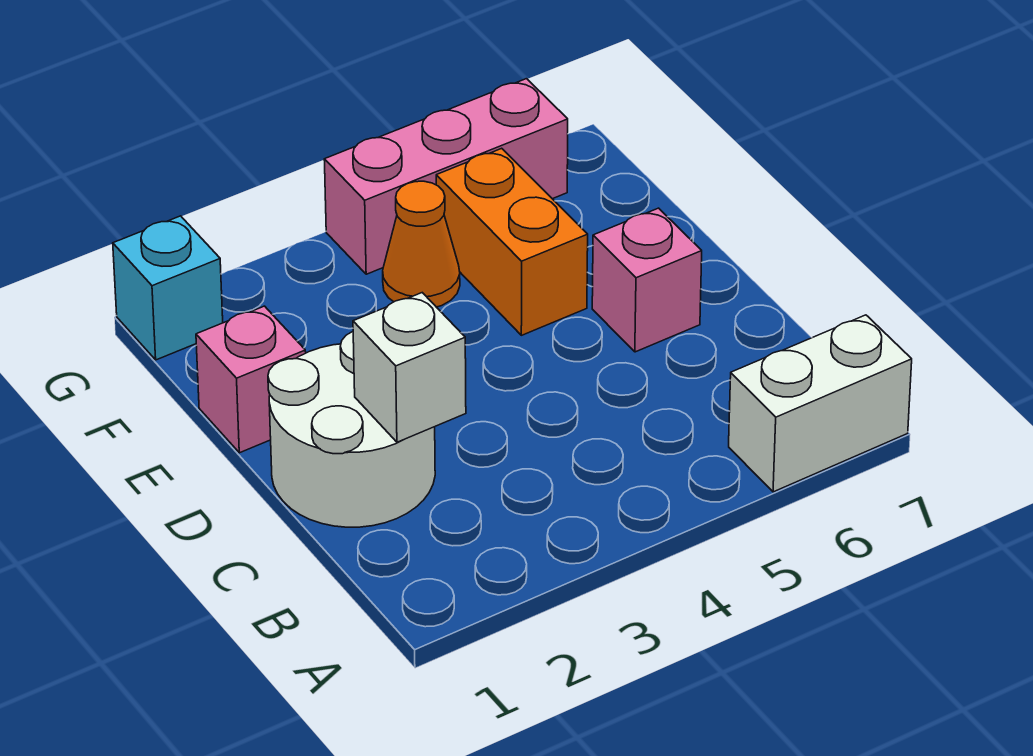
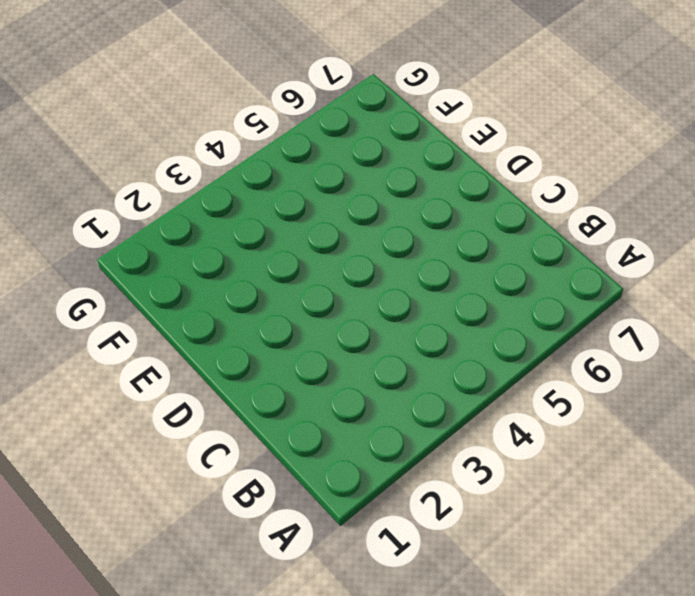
none -> white brick A6:A7 level 1
none -> white round brick C1:D2 level 1

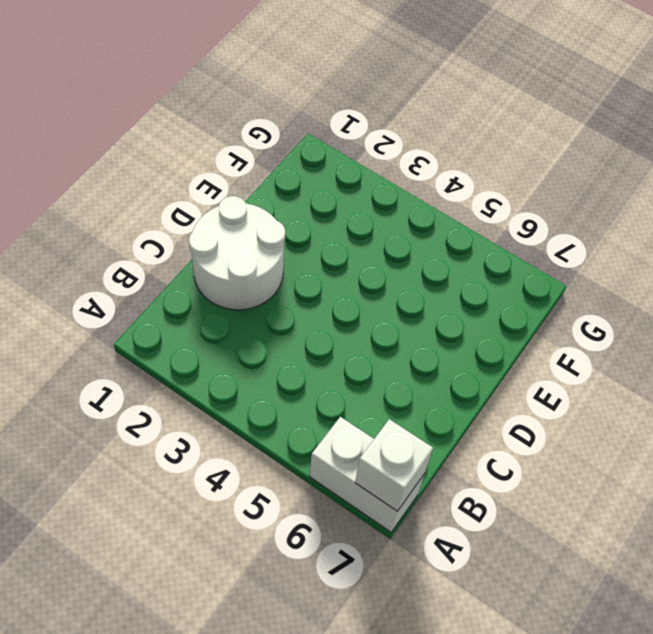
white brick A7 level 2 -> white brick C2 level 2
none -> pink brick D6 level 1
none -> pink brick E1 level 1

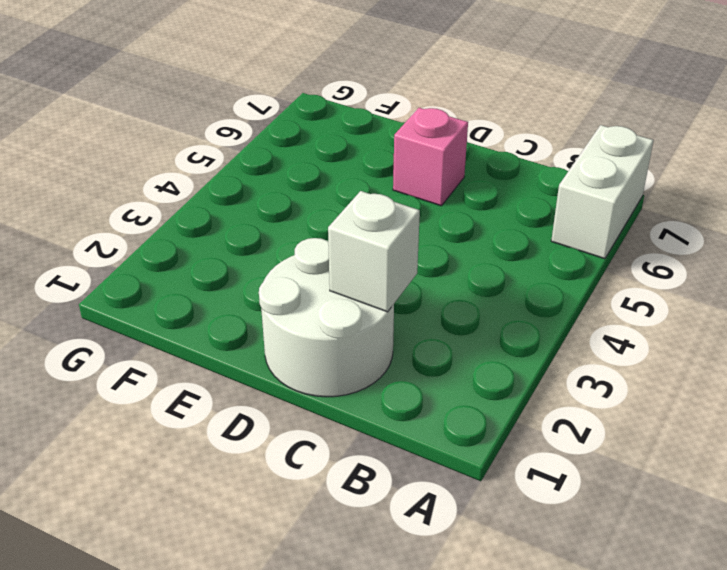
none -> pink brick E1 level 1
none -> orange brick E5:F5 level 1

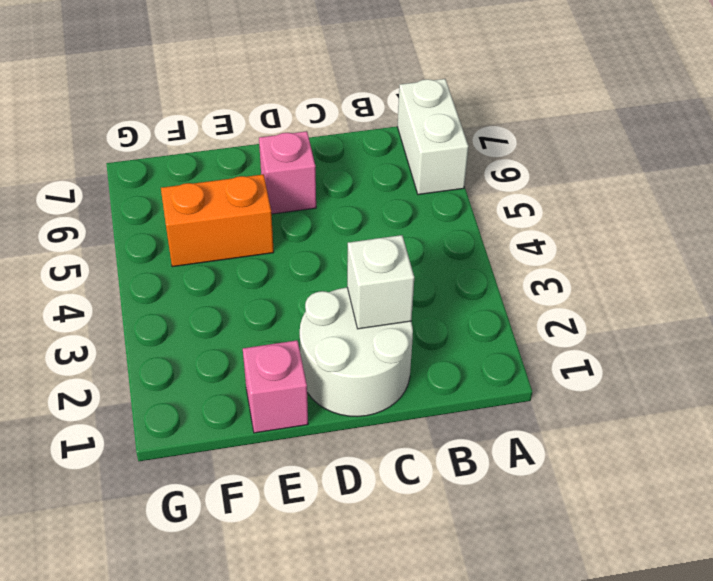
none -> orange cone F4 level 1
none -> cyan brick G1 level 1

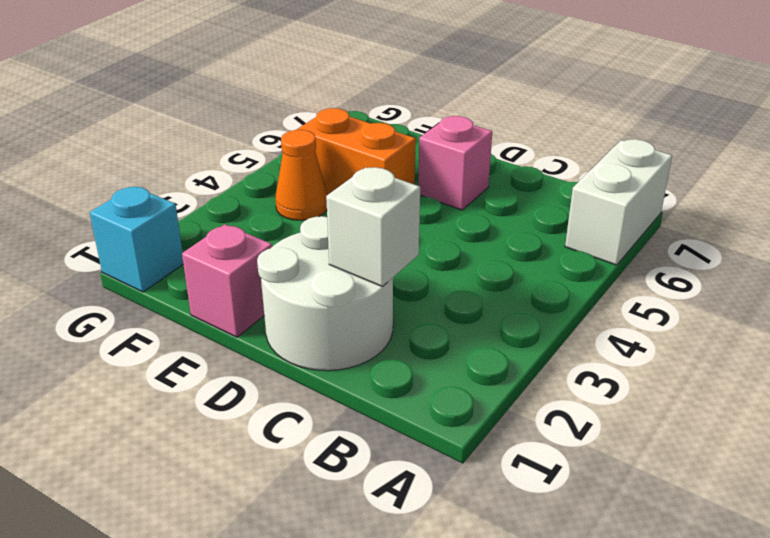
none -> pink brick G4:G6 level 1

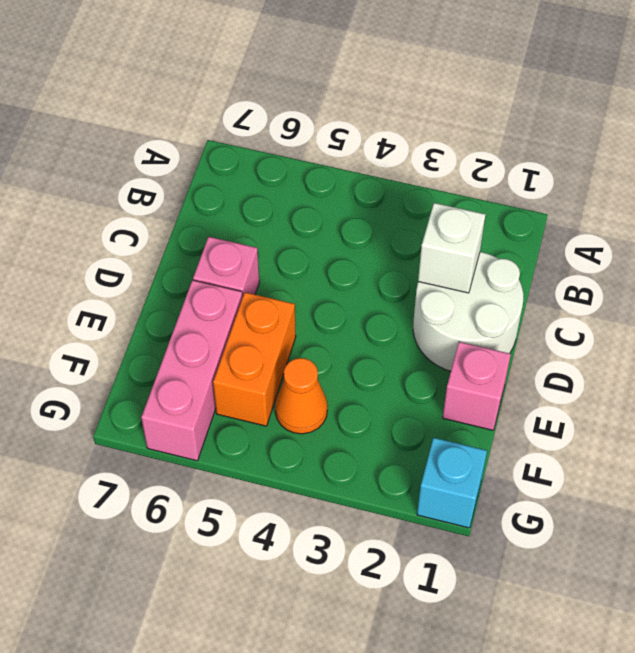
pink brick E6:G6 level 1 -> pink brick G4:G6 level 1
none -> white brick A6:A7 level 1

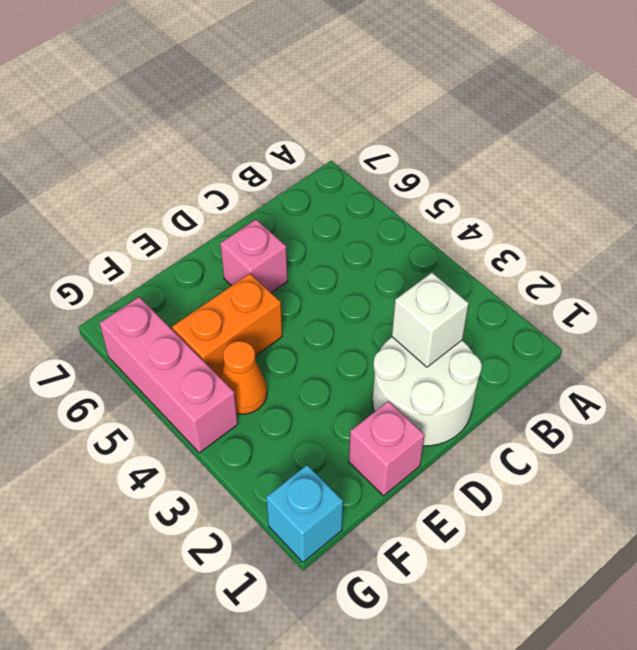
none -> white brick A6:A7 level 1

